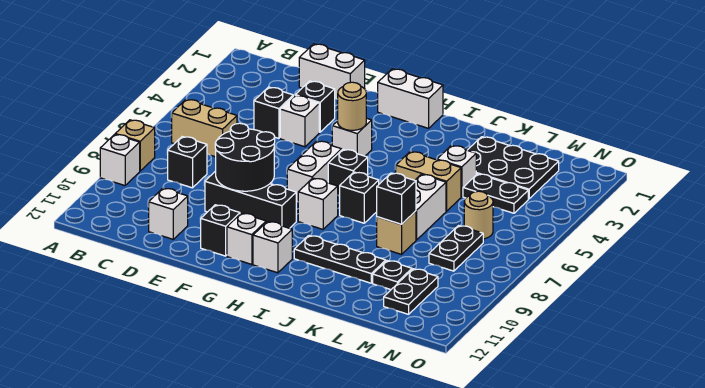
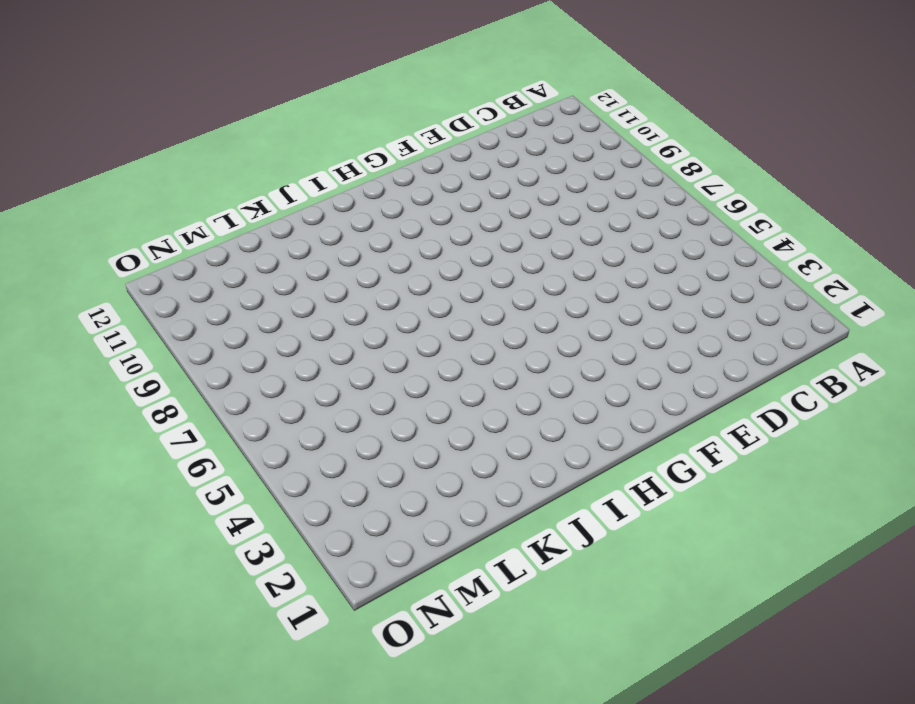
none -> tan brick A8 level 1
none -> white brick A9 level 1
none -> tan brick B6:C6 level 1
none -> black brick C8 level 1

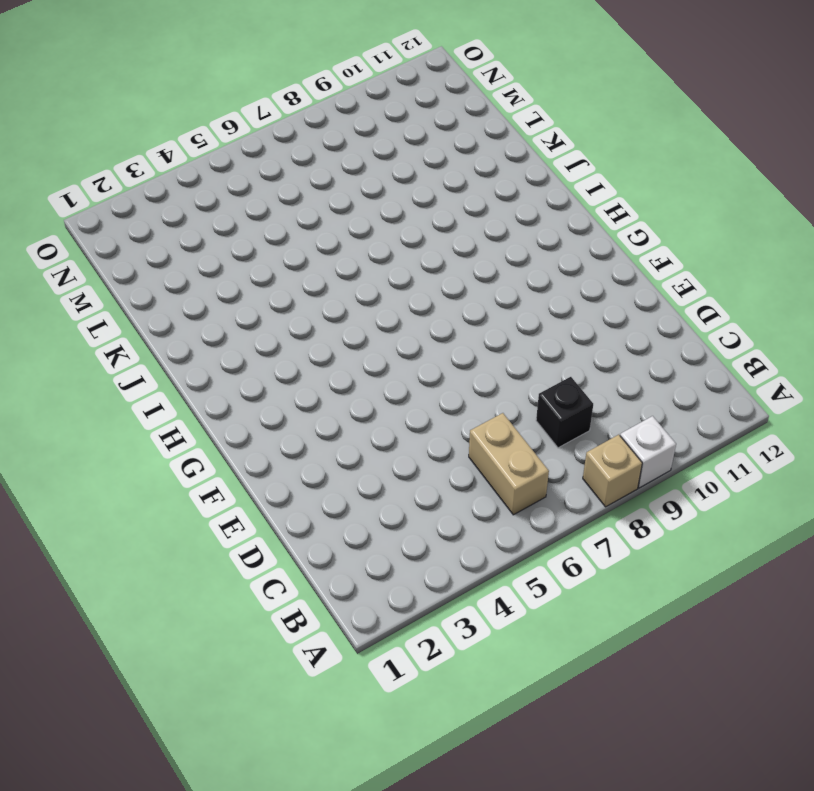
none -> white brick D1:E1 level 1
none -> black brick D4 level 1
none -> white brick D11 level 1
none -> black brick E3 level 1

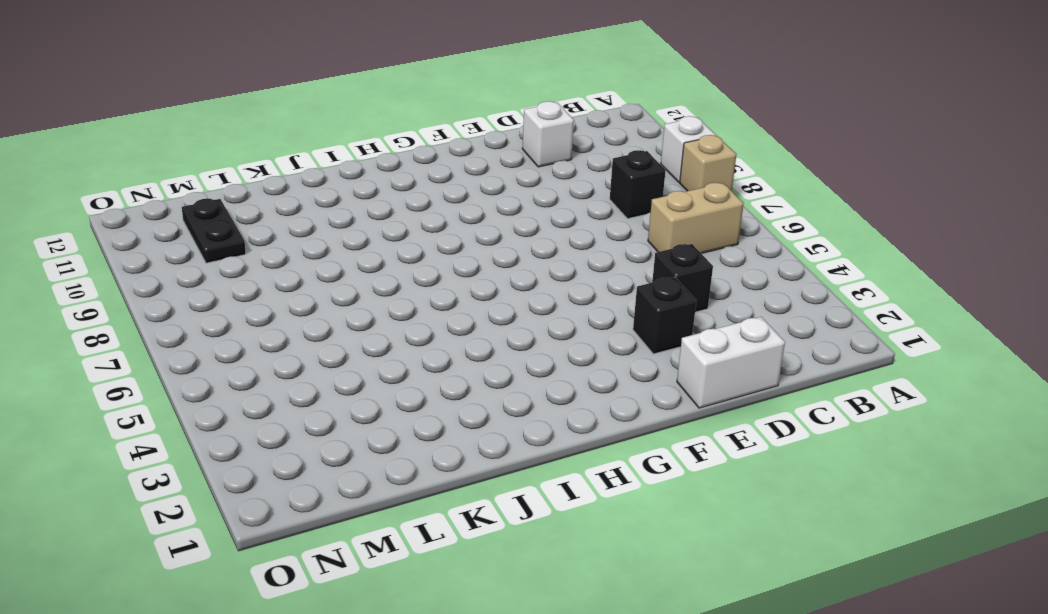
none -> white brick E4 level 1
none -> black brick E9:G9 level 1
none -> black brick F11 level 1
none -> white brick G1:H1 level 1

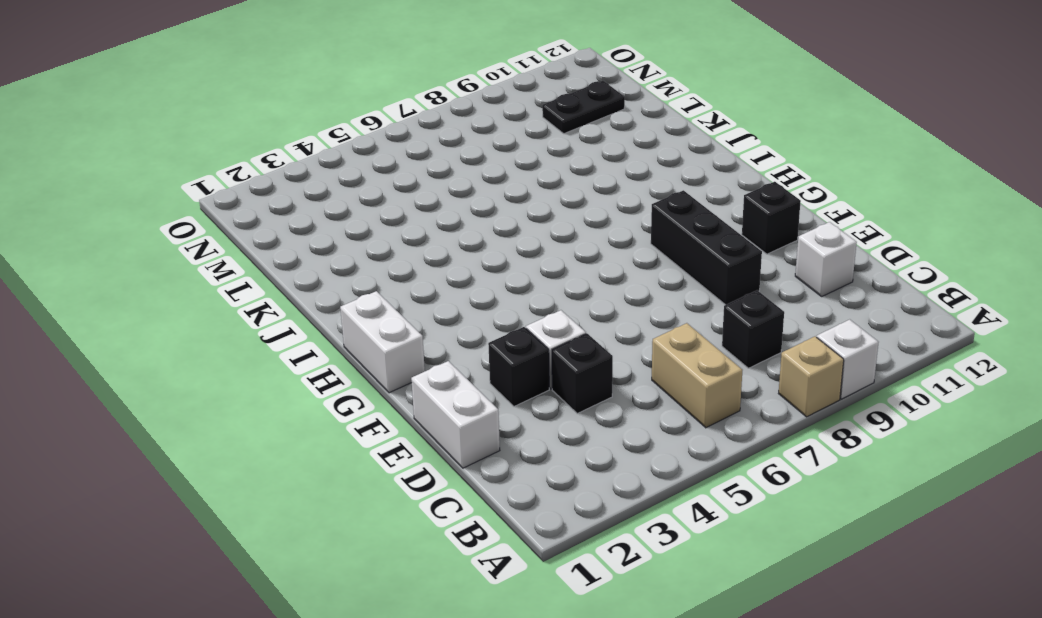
none -> white brick G4 level 1
none -> white brick G6:G7 level 1
none -> white brick G11 level 1
none -> black brick H6 level 1

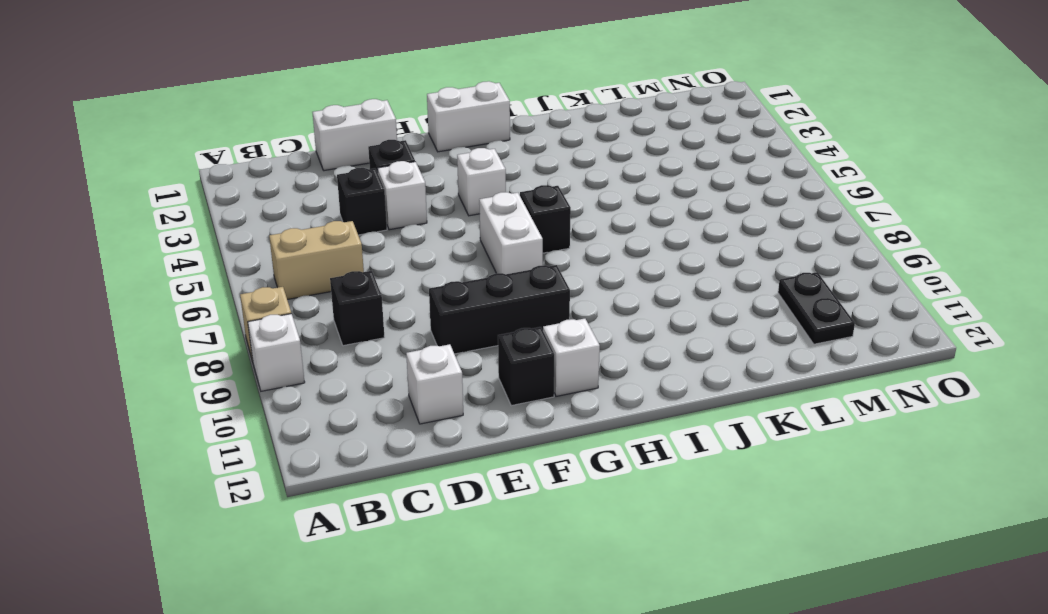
none -> white brick H8 level 1
none -> white brick H11 level 1
none -> black brick I7 level 1
none -> black plate I10:K10 level 1

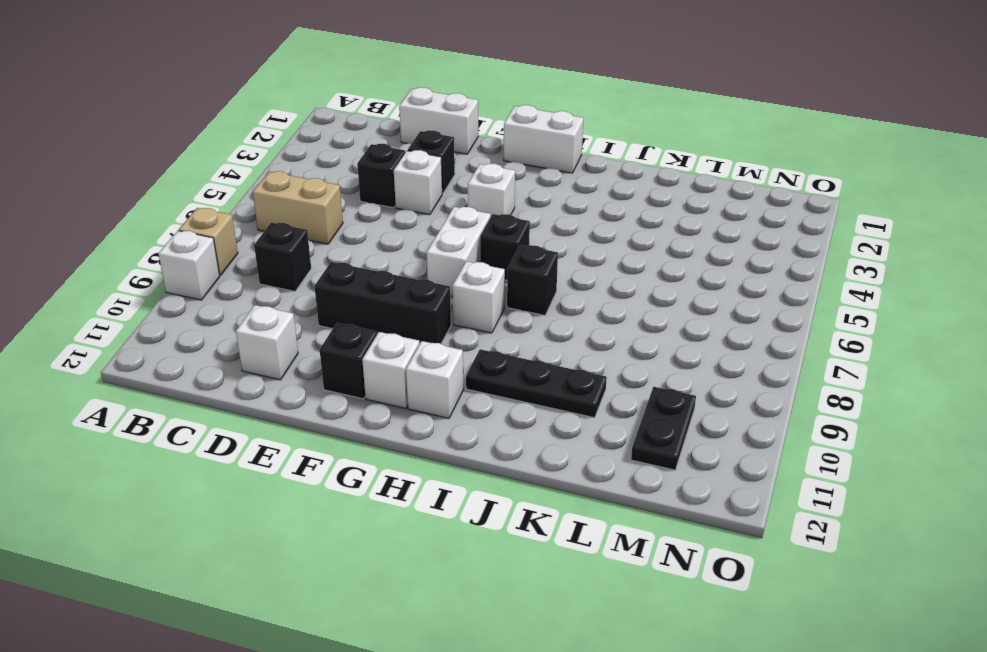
none -> tan brick J5:K5 level 1
none -> black plate K2:M3 level 1
none -> white brick K4 level 1
none -> white brick K6:K7 level 1

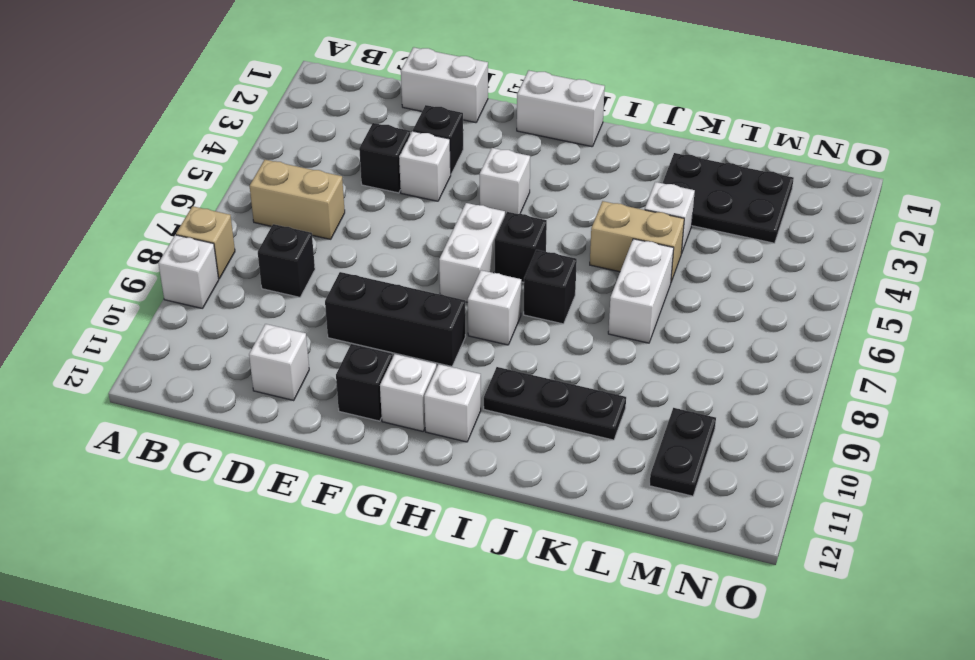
none -> tan brick K8 level 1
none -> black plate L4:M4 level 1
none -> black plate L10 level 1
none -> tan round brick M6 level 1

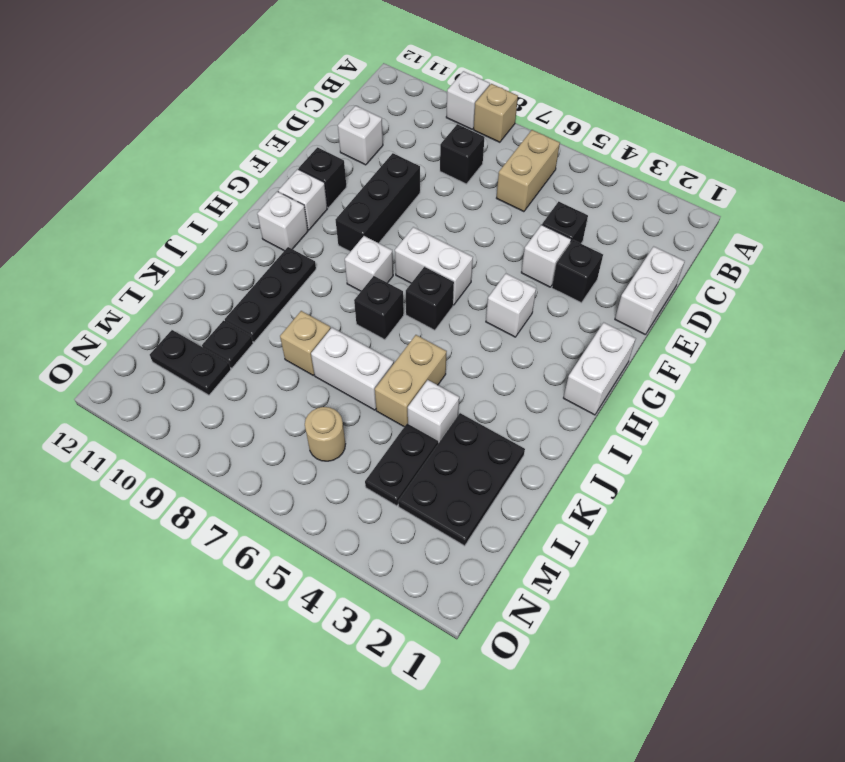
none -> black plate M7:M8 level 1
none -> black round brick E8:F9 level 2
none -> tan round brick G4 level 2
none -> black brick K8 level 2

